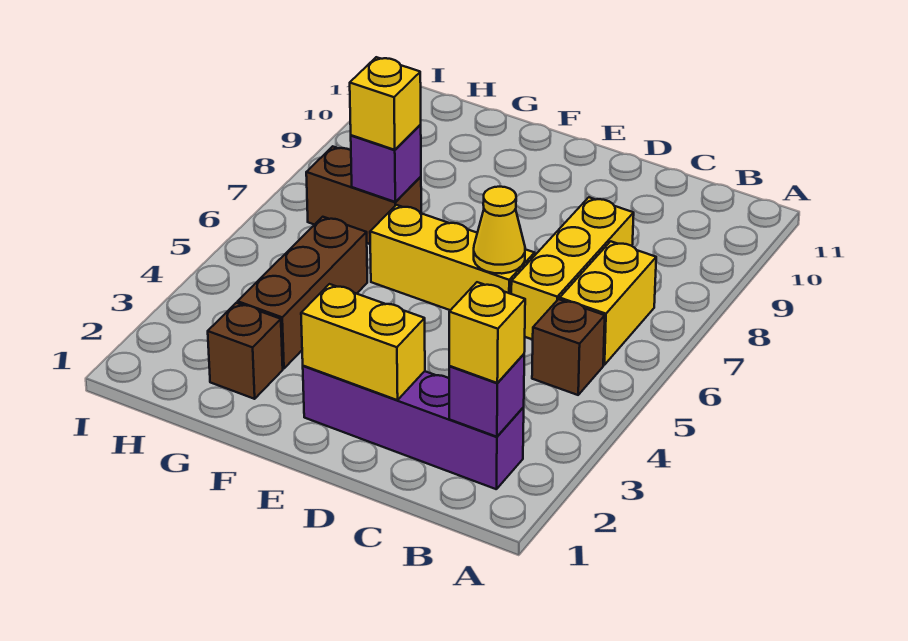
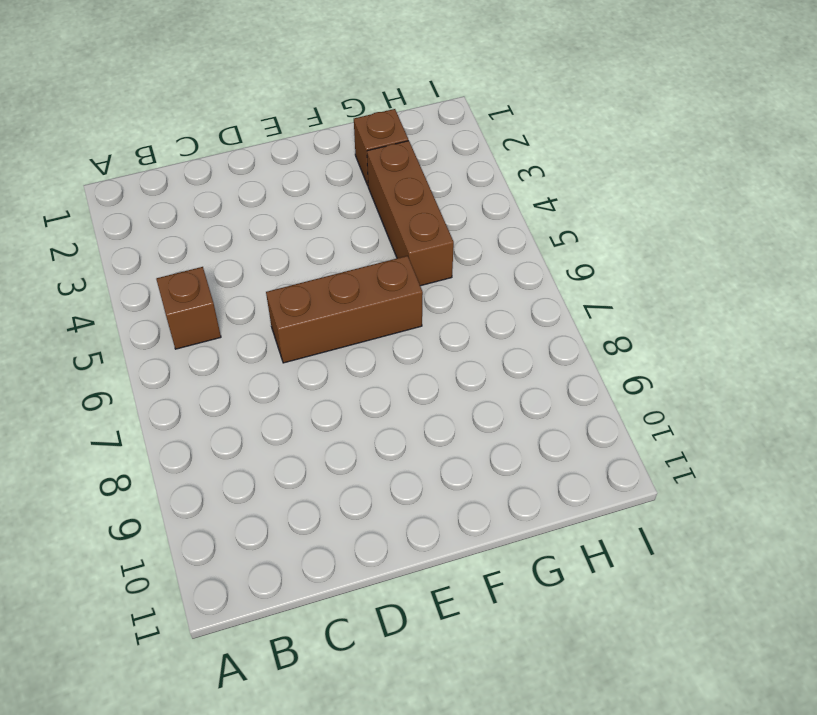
brown brick D6:F6 level 1 -> yellow brick D6:F6 level 1
none -> purple brick B2:E2 level 1
none -> yellow brick B6:B7 level 1
none -> yellow brick C6:C8 level 1

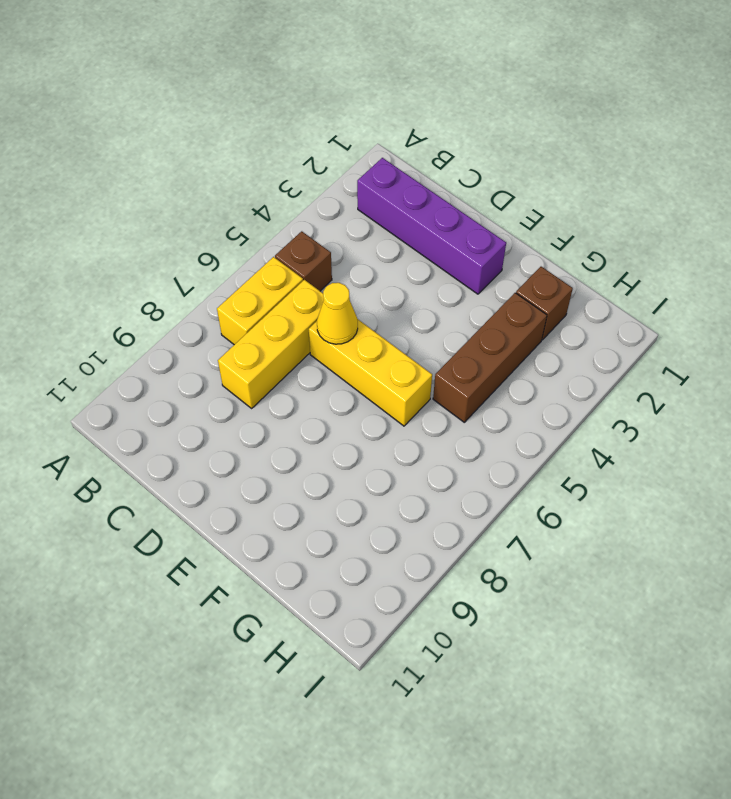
none -> brown brick G7:H7 level 1
none -> purple brick B2 level 2
none -> yellow brick D2:E2 level 2

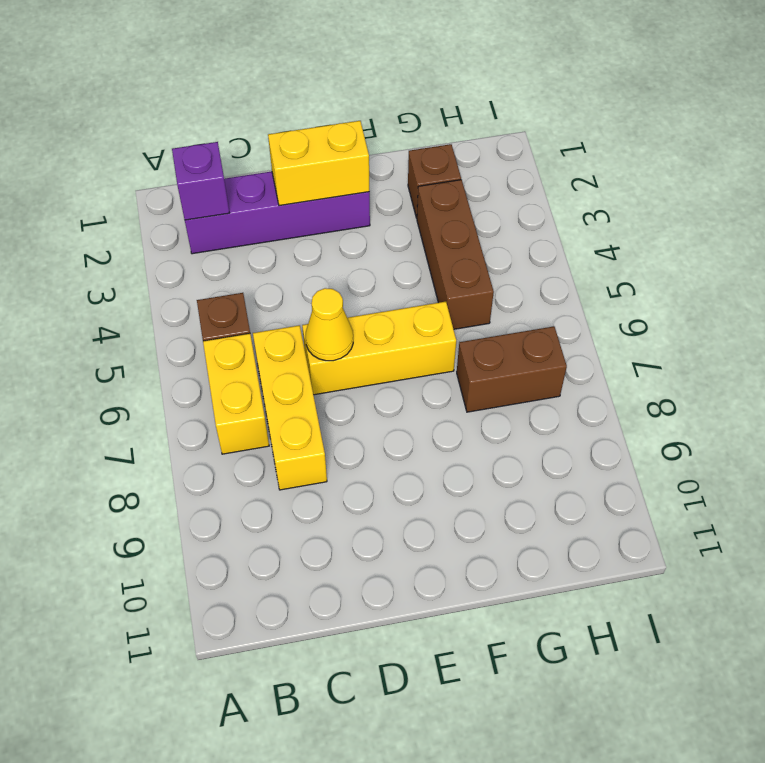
none -> purple brick G7 level 2
none -> yellow brick B2 level 3
none -> yellow brick G7 level 3

